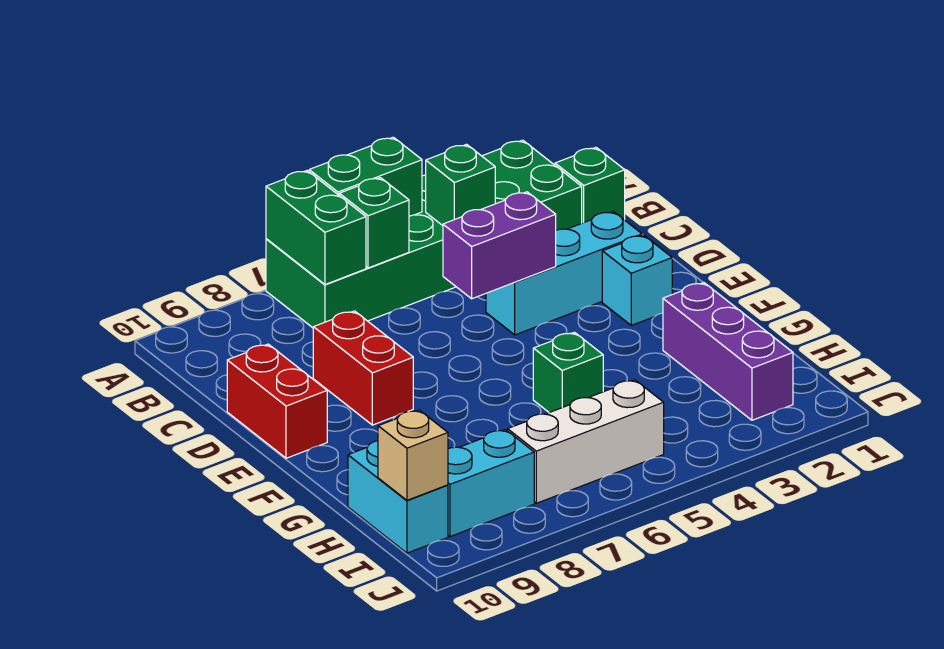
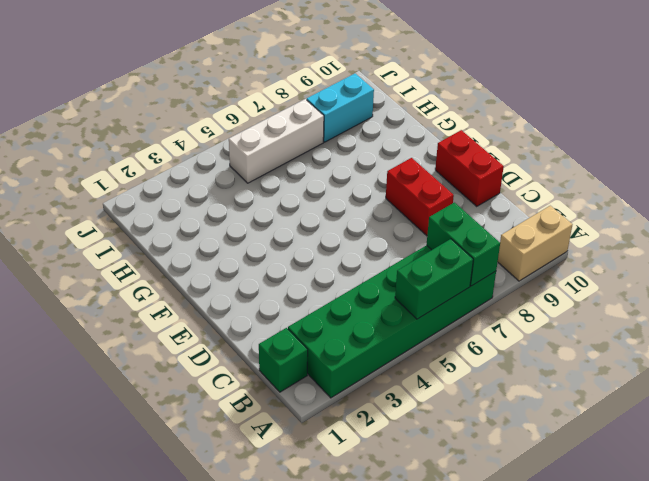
tan brick A9:A10 level 1 -> none
none -> cyan brick D2:D4 level 1
none -> cyan brick E2 level 1
none -> purple brick G2:I2 level 1

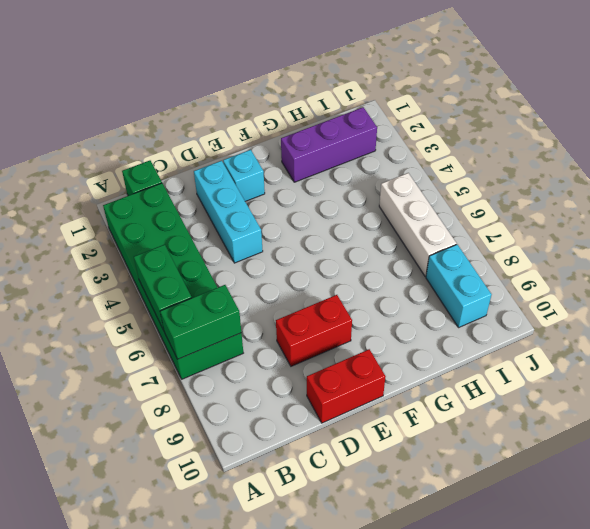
none -> green brick G5 level 1
none -> cyan brick H10:I10 level 1
none -> green brick B4 level 2

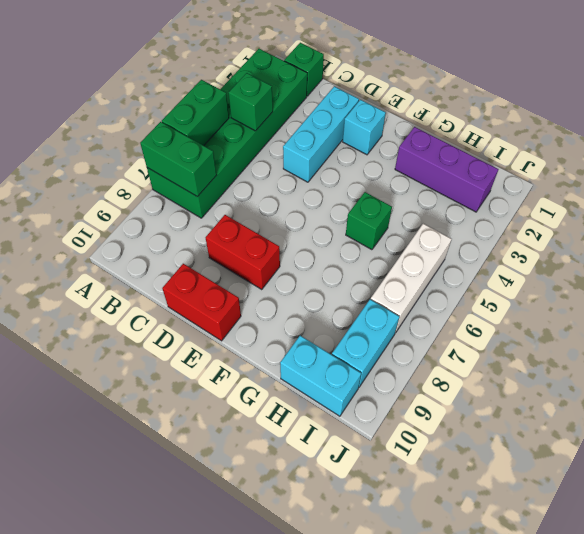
none -> green brick B6 level 2
none -> purple brick D4:D5 level 2
none -> tan brick I10 level 2

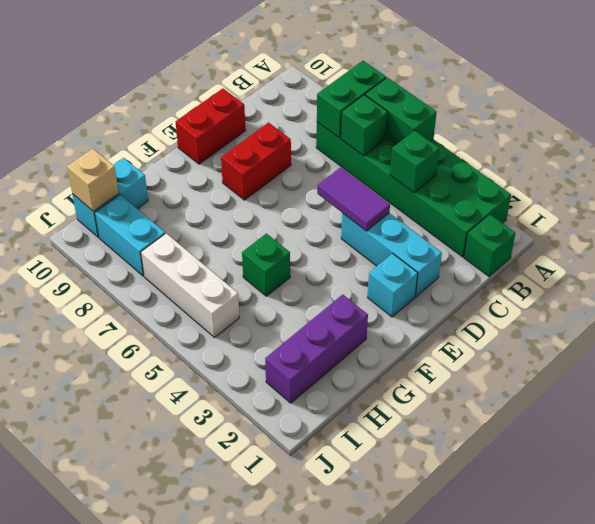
purple tile D4:D5 level 2 -> purple brick D4:D5 level 2

